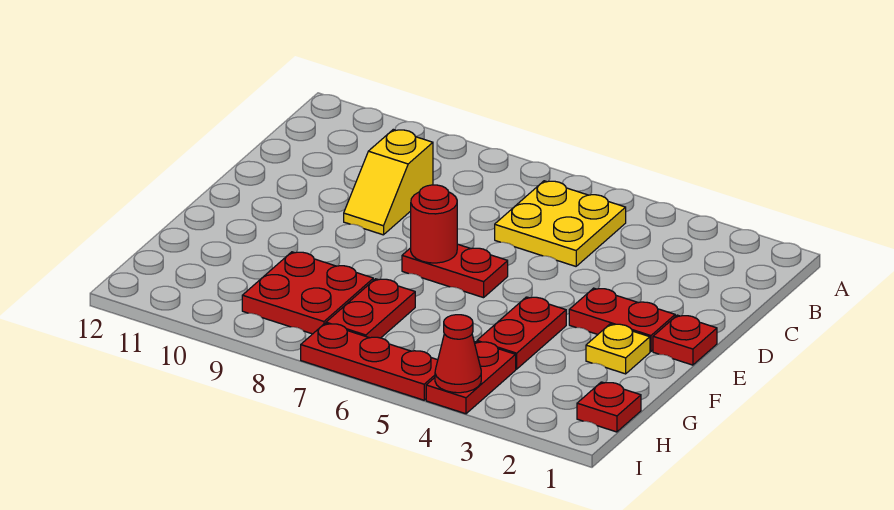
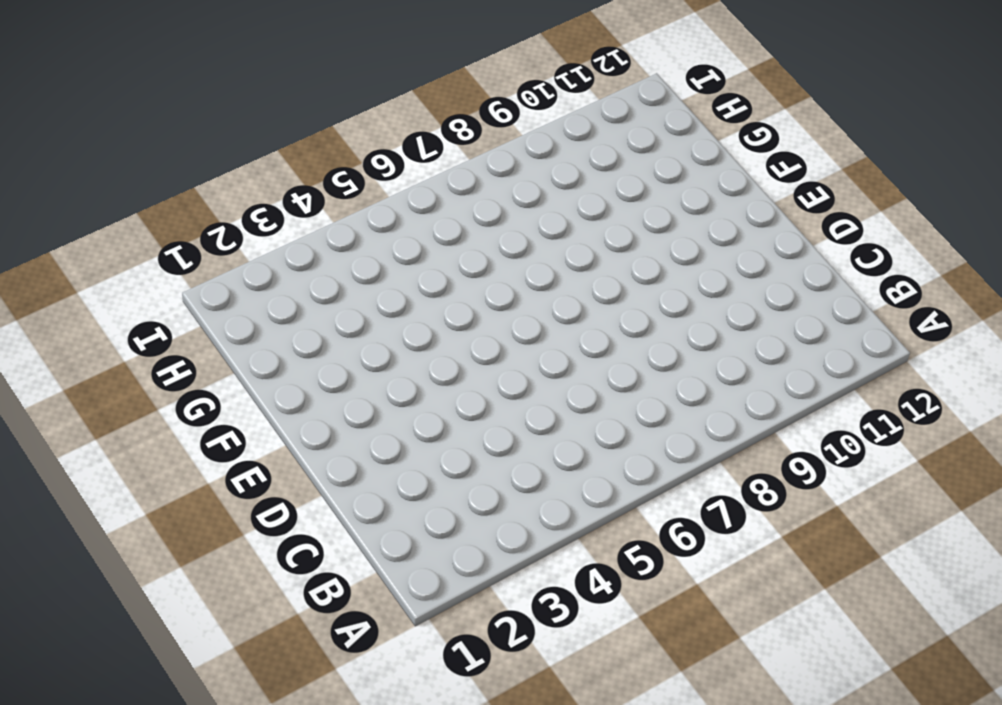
none -> yellow plate B5:C6 level 1
none -> yellow slope C9:D9 level 1 top C
none -> red plate E1 level 1

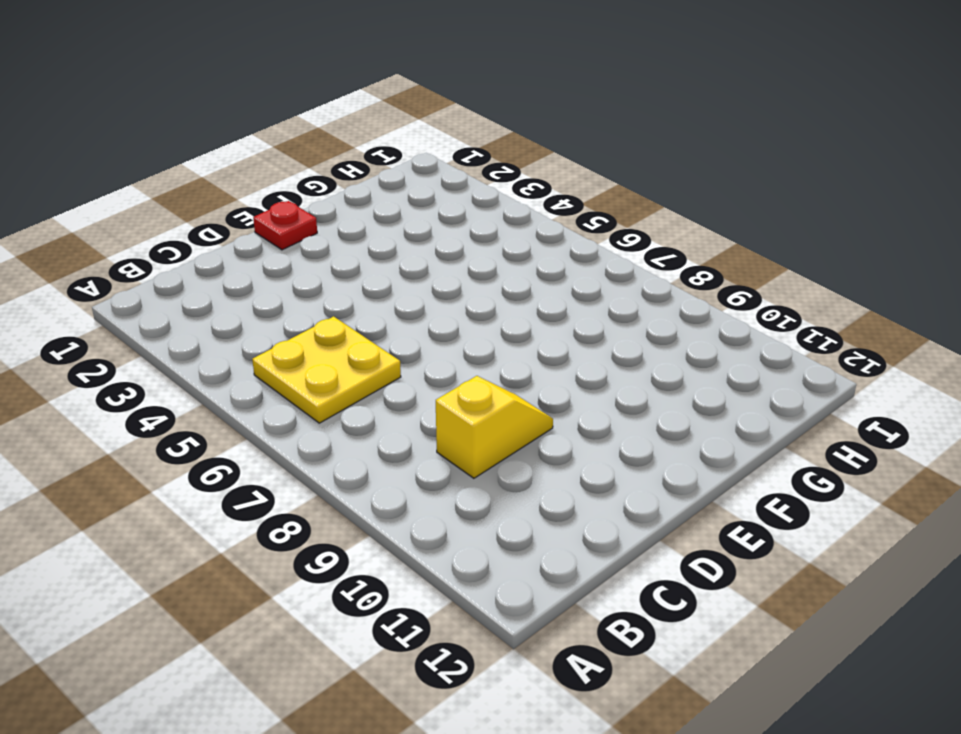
none -> red plate E2:E3 level 1
none -> red plate E6:E7 level 1
none -> yellow plate F2 level 1

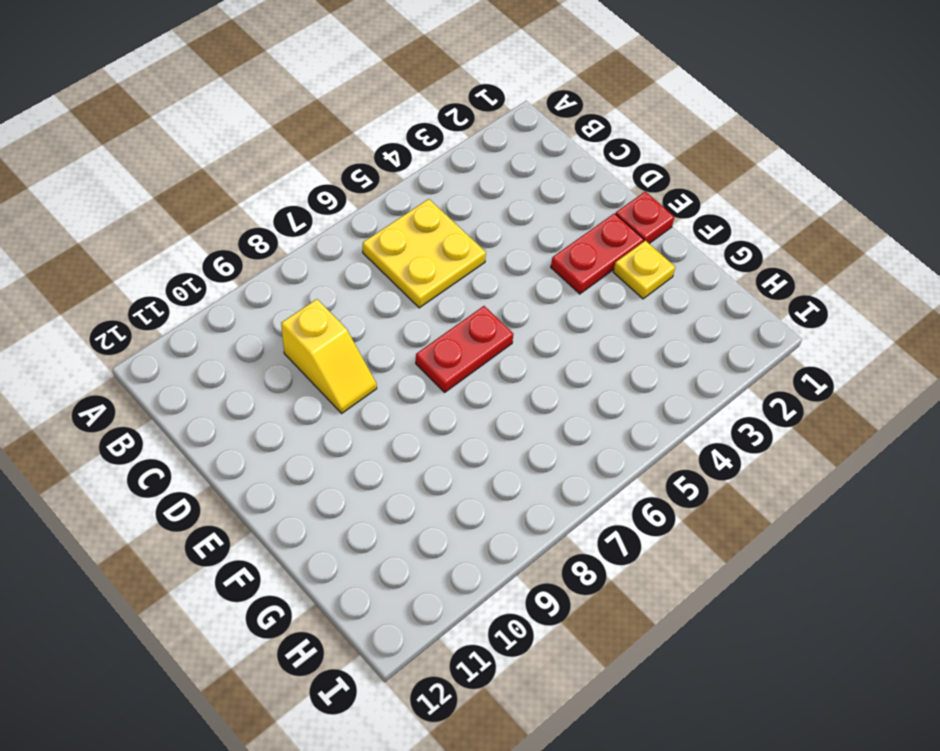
none -> red plate F4:G4 level 1
none -> red plate G7:H7 level 1
none -> red plate G8:H9 level 1

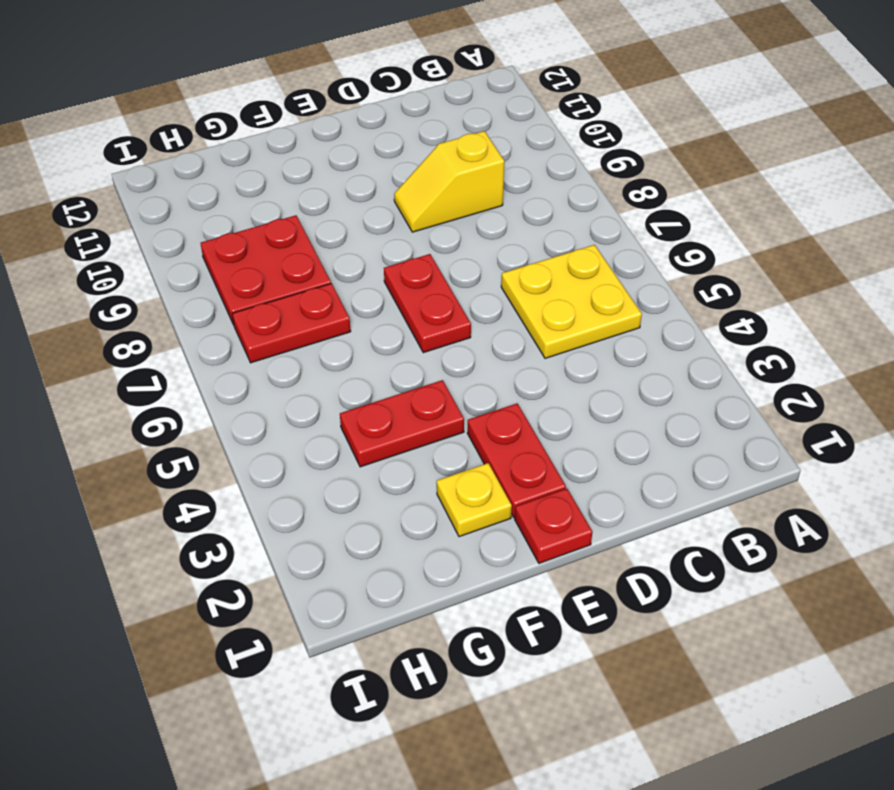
none -> red plate H1 level 1
none -> red plate H4:I4 level 1
none -> red plate I5:I7 level 1

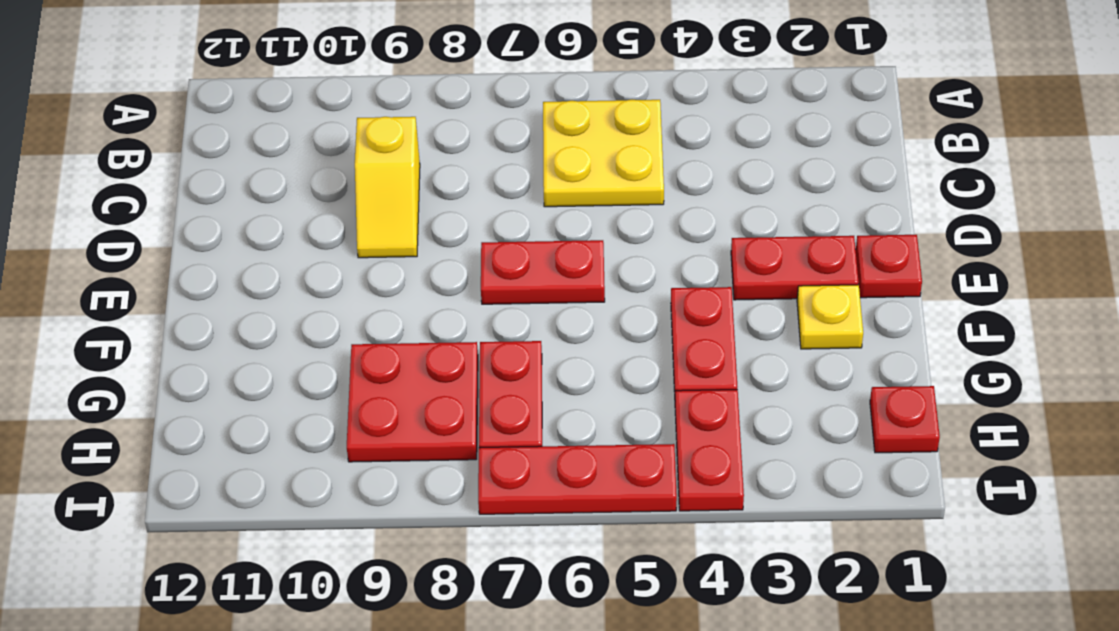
none -> red round brick E7 level 2
none -> red cone I4 level 2

